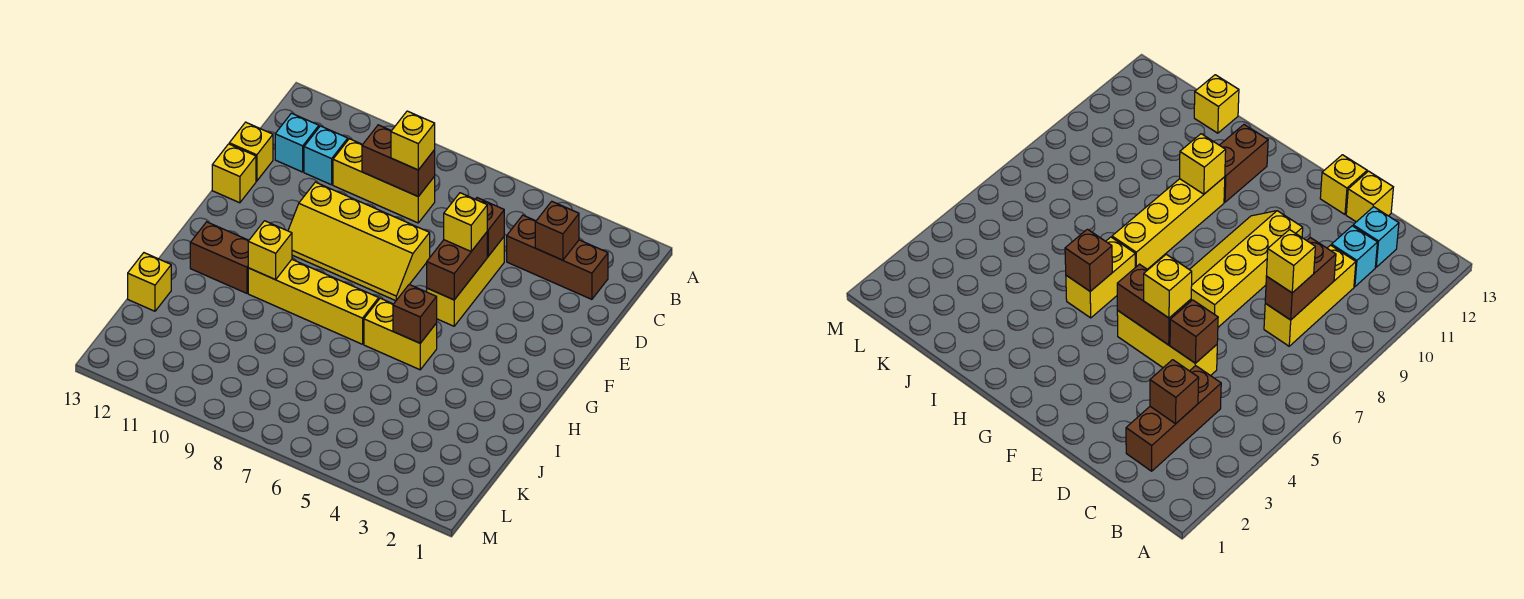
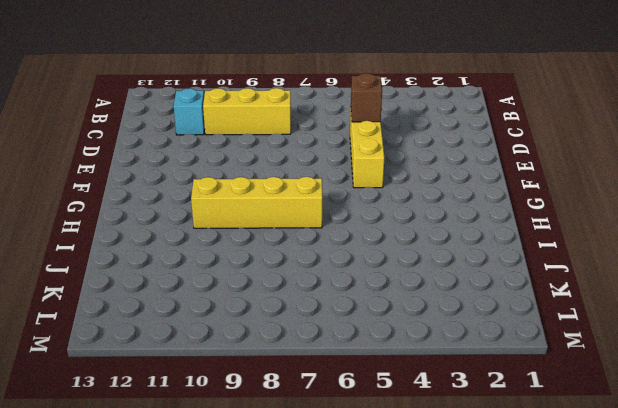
none -> brown brick C2:C4 level 1
none -> cyan brick C12 level 1
none -> yellow brick D13 level 1

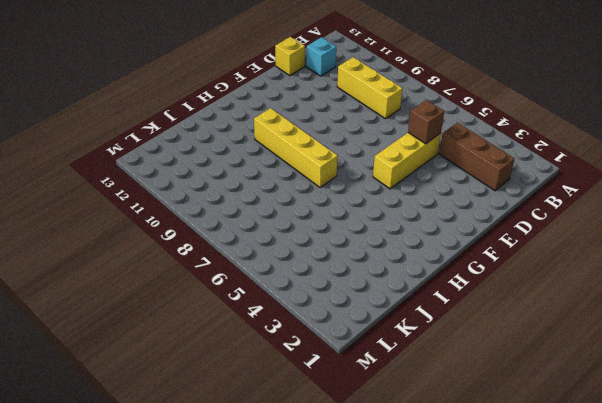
none -> cyan brick C11 level 1
none -> yellow slope E7:F10 level 1 top E
none -> yellow brick E13 level 1

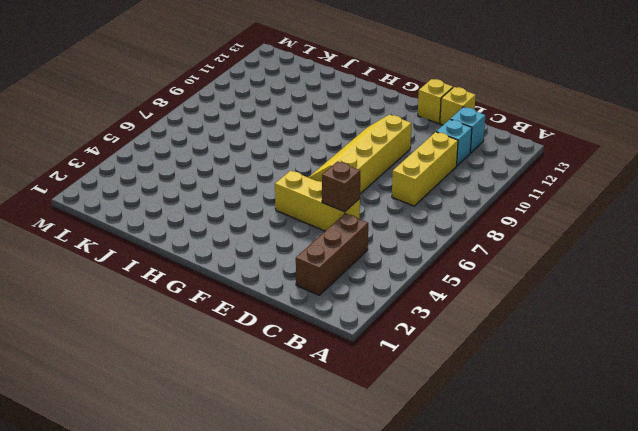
none -> yellow brick H5:H6 level 1
none -> yellow brick H7:H10 level 1
none -> brown brick H11:H12 level 1

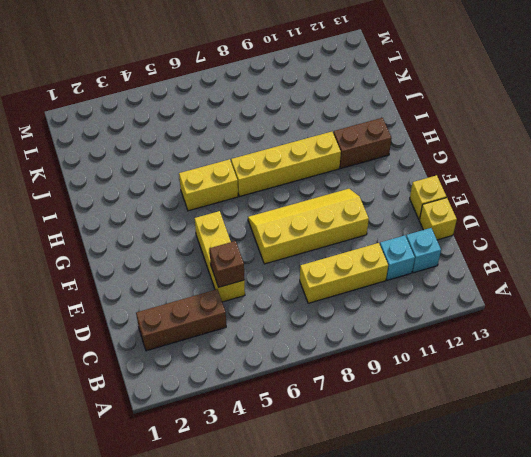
none -> yellow brick J13 level 1
none -> brown brick C3 level 2
none -> brown brick C8:C9 level 2

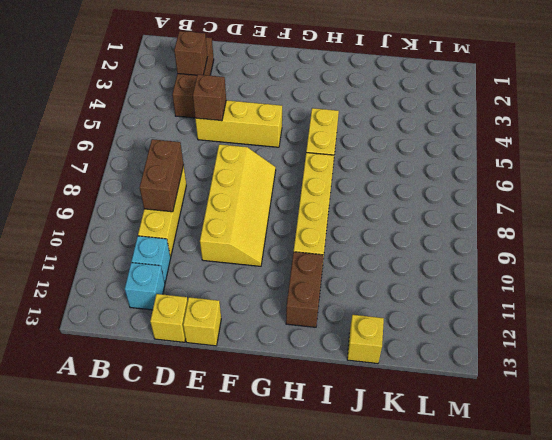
none -> brown brick E5:F5 level 2
none -> brown brick H5 level 2
none -> yellow brick H10 level 2

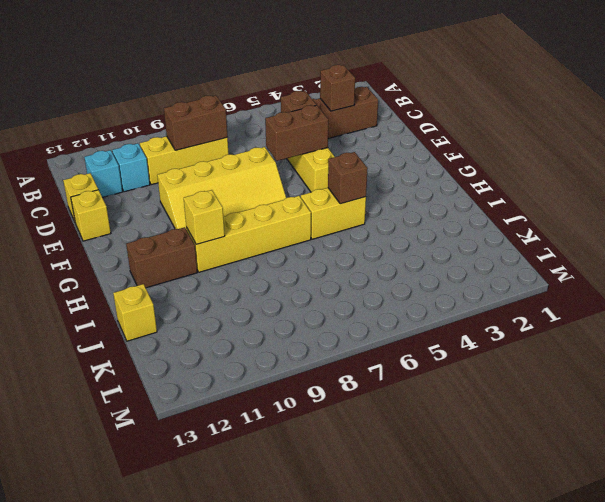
brown brick E5:E6 level 2 -> brown brick E5:F5 level 2
none -> yellow brick C8 level 3
none -> yellow brick E5 level 3

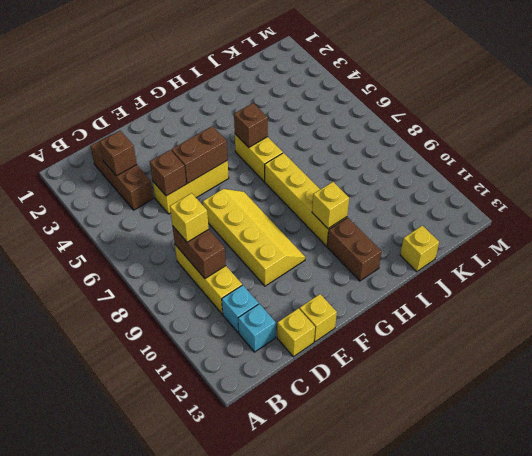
none -> yellow brick E5 level 3

